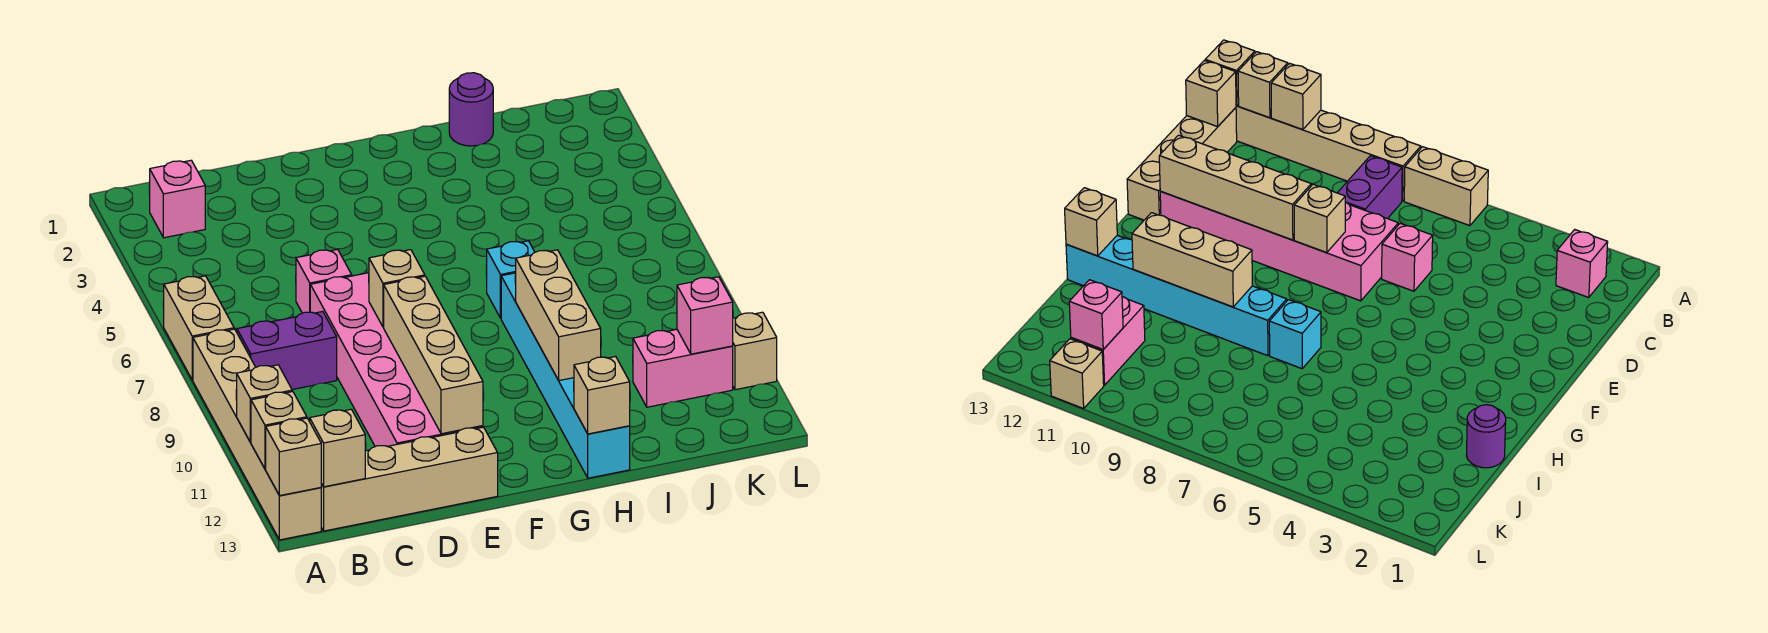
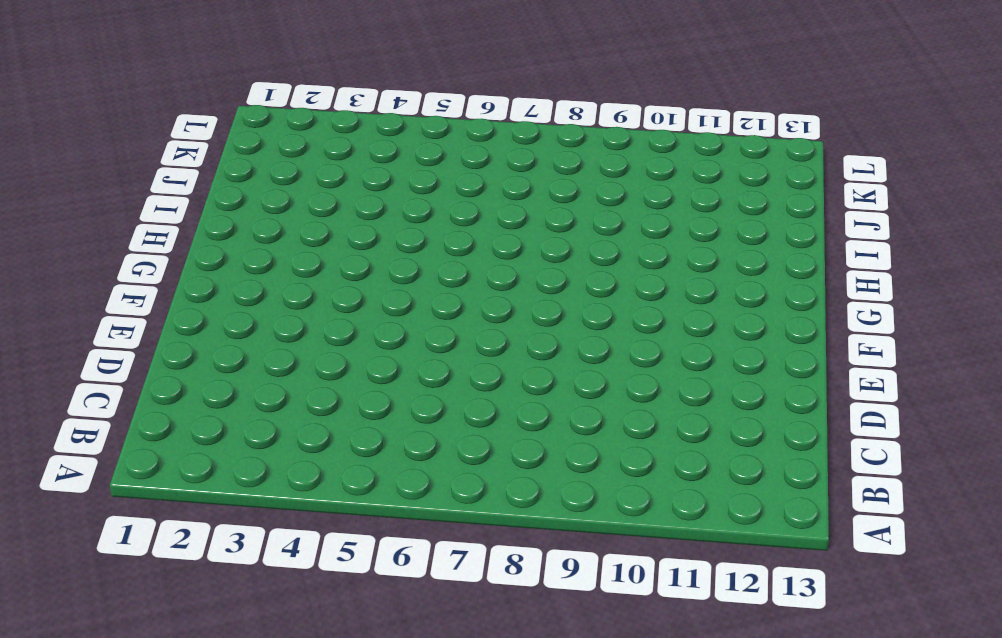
none -> tan brick A6:A7 level 1
none -> tan brick A8:A13 level 1
none -> pink brick B2 level 1

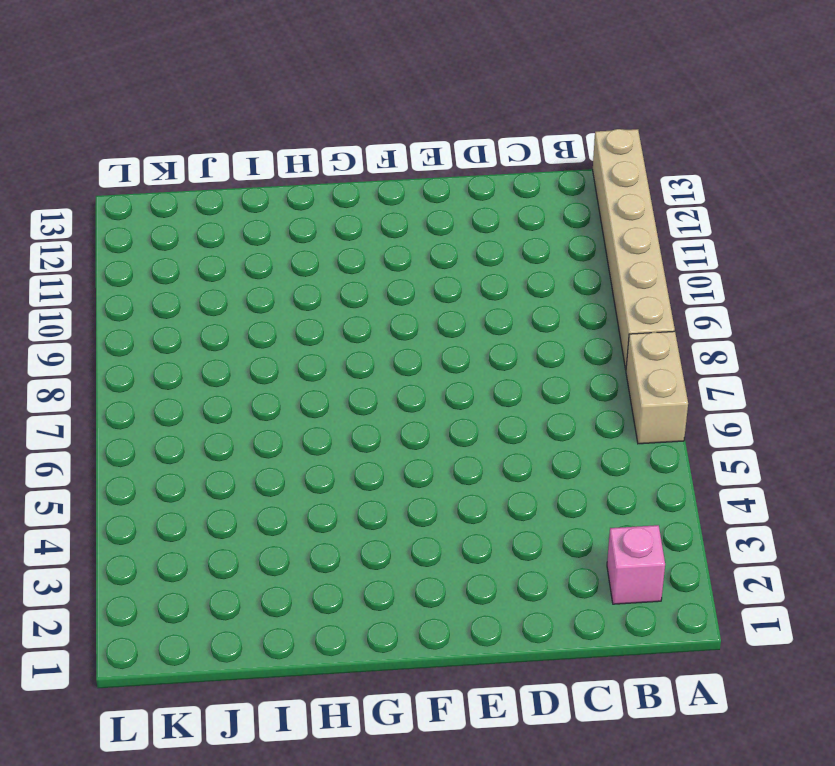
none -> purple brick B8:C8 level 1
none -> tan brick B13:E13 level 1
none -> pink brick D6 level 1

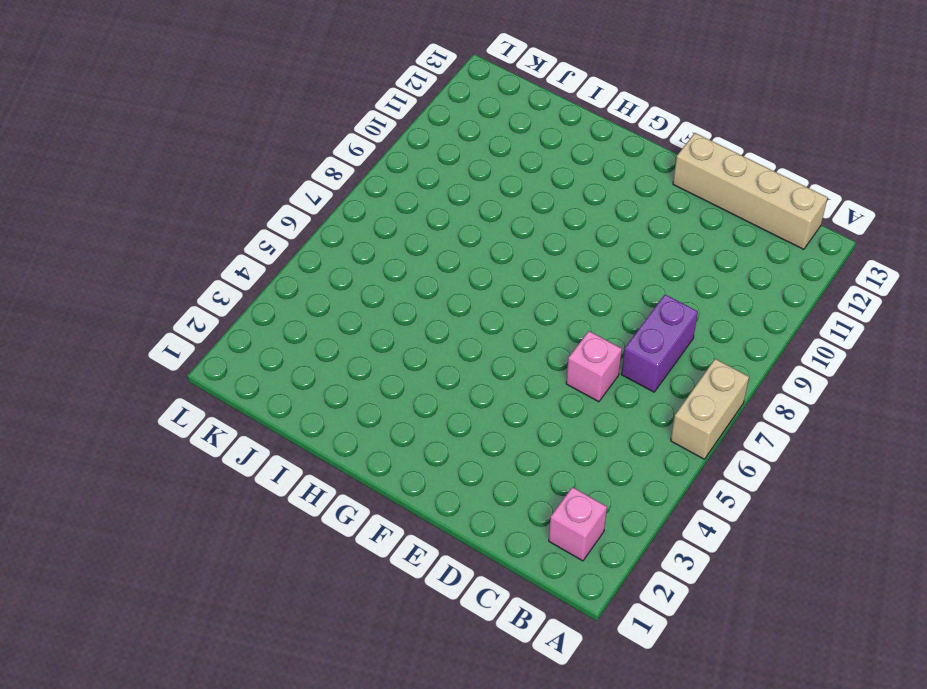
purple brick C7:C8 level 1 -> purple brick B8:C8 level 1
none -> tan brick A8:A13 level 1
none -> pink brick D7:E12 level 1
none -> cyan brick H7 level 1

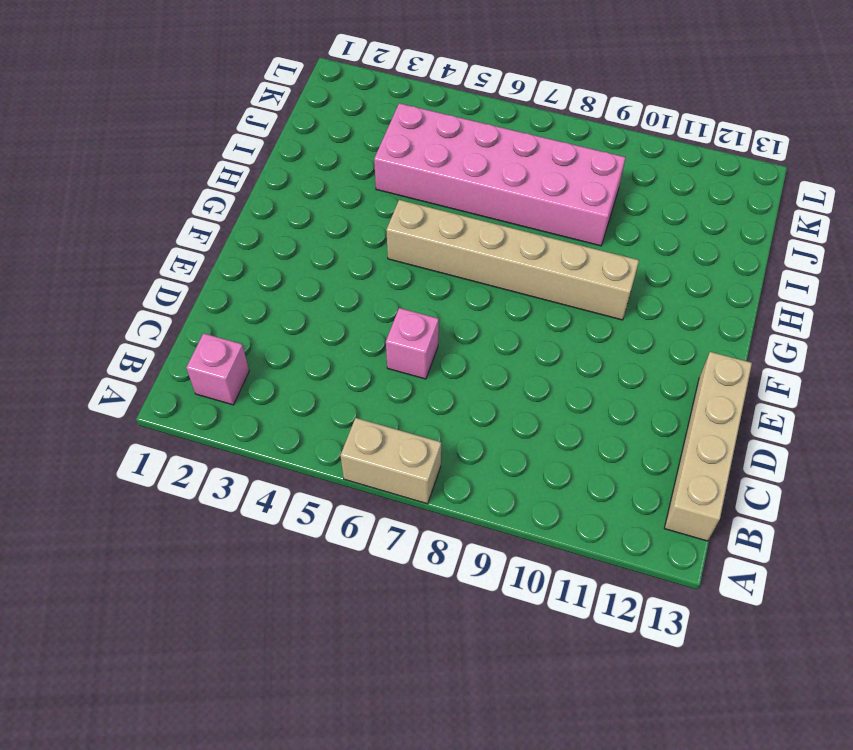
tan brick G5:G10 level 1 -> tan brick A8:A13 level 1
pink brick I4:J9 level 1 -> pink brick D7:E12 level 1
none -> purple brick B8:C8 level 1
none -> cyan brick H7 level 1
none -> cyan brick H8:H13 level 1

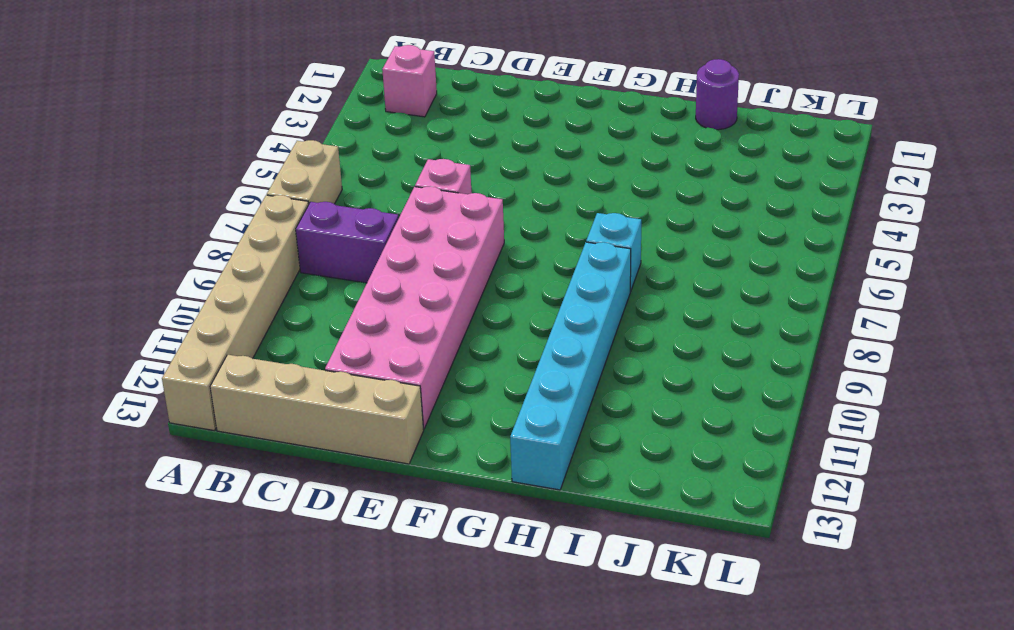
none -> pink brick J11:K11 level 1
none -> tan brick L11 level 1
none -> tan brick A11 level 2

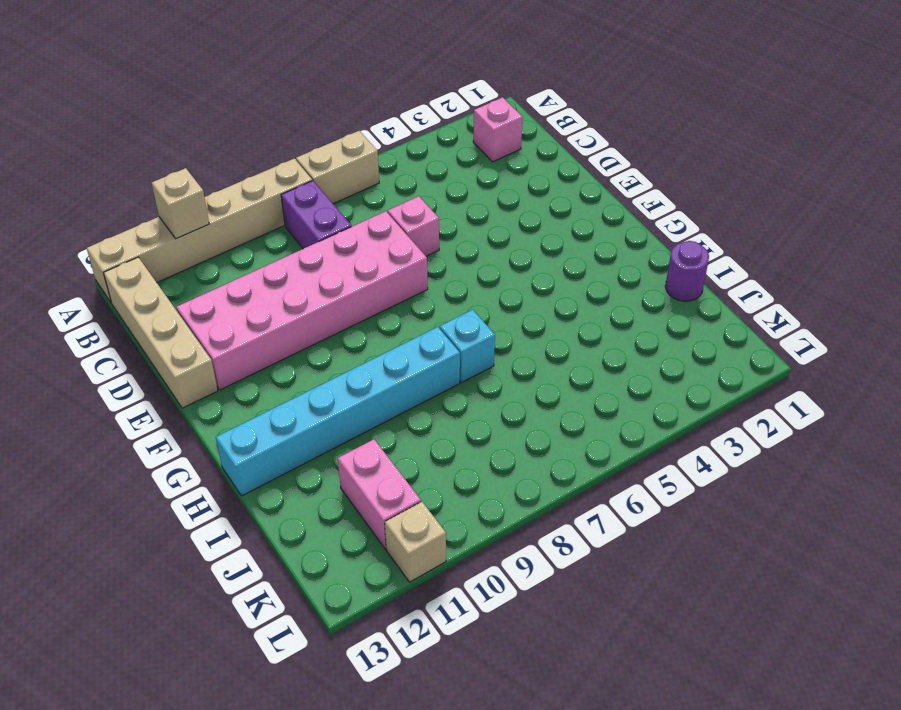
none -> tan brick A12 level 2
none -> tan brick A13 level 2
none -> tan brick B13 level 2

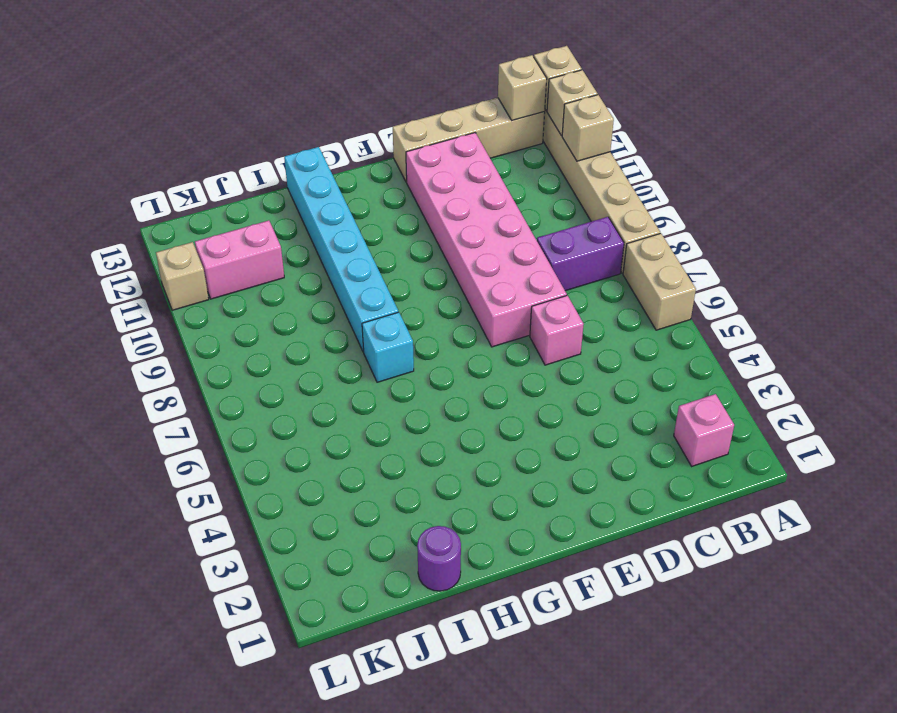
none -> tan brick E8 level 2
none -> tan brick E9:E12 level 2
none -> tan brick H9:H11 level 2

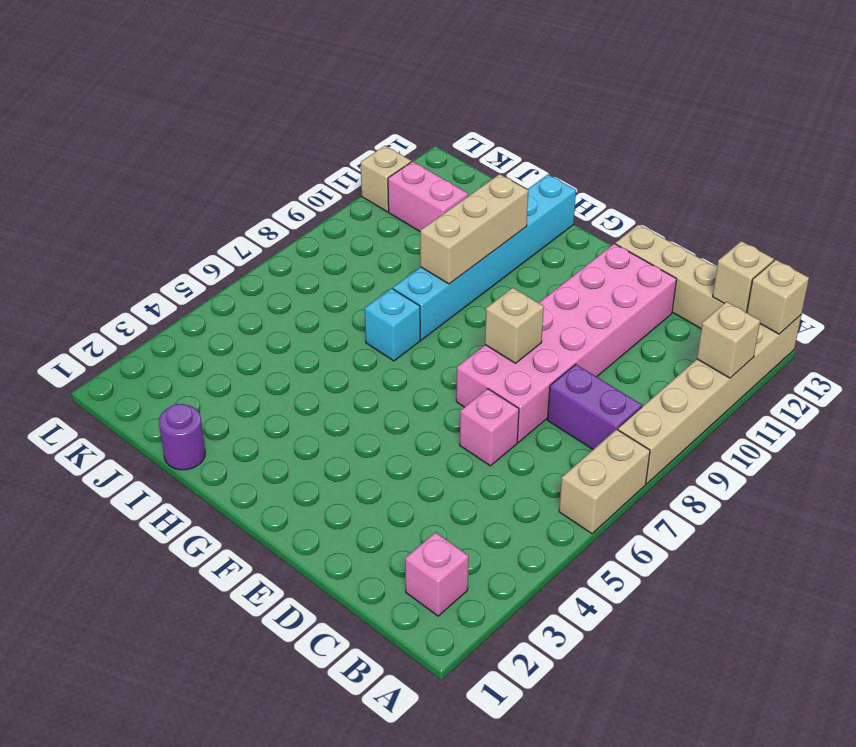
none -> tan brick A12 level 2
none -> tan brick E9:E12 level 2
none -> tan brick H13 level 2

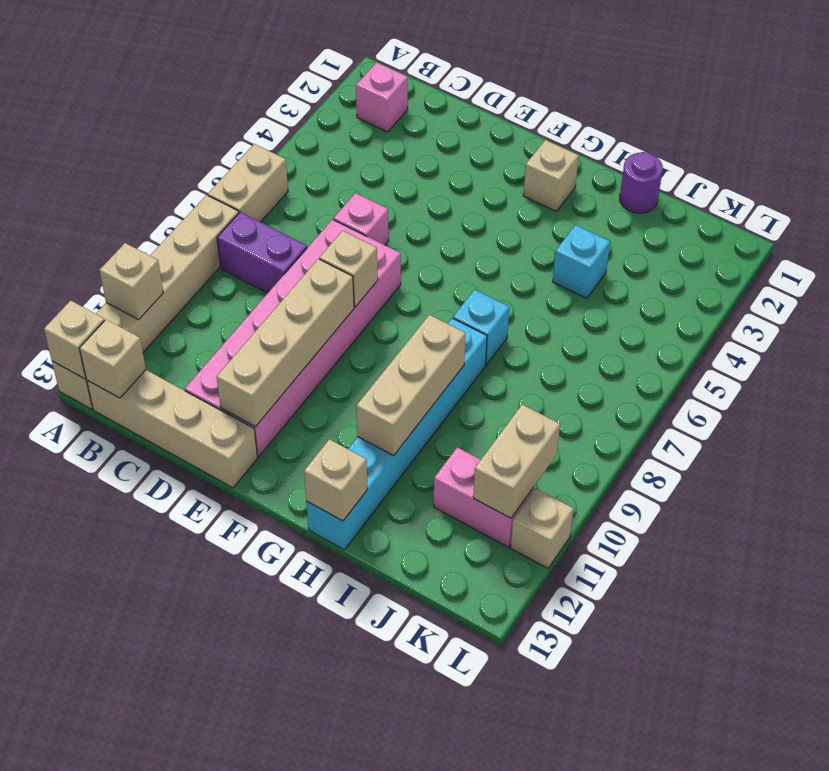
tan brick G2 level 1 -> tan brick A12 level 2
cyan brick I4 level 1 -> none
tan brick K10:K11 level 2 -> pink brick K11 level 2

